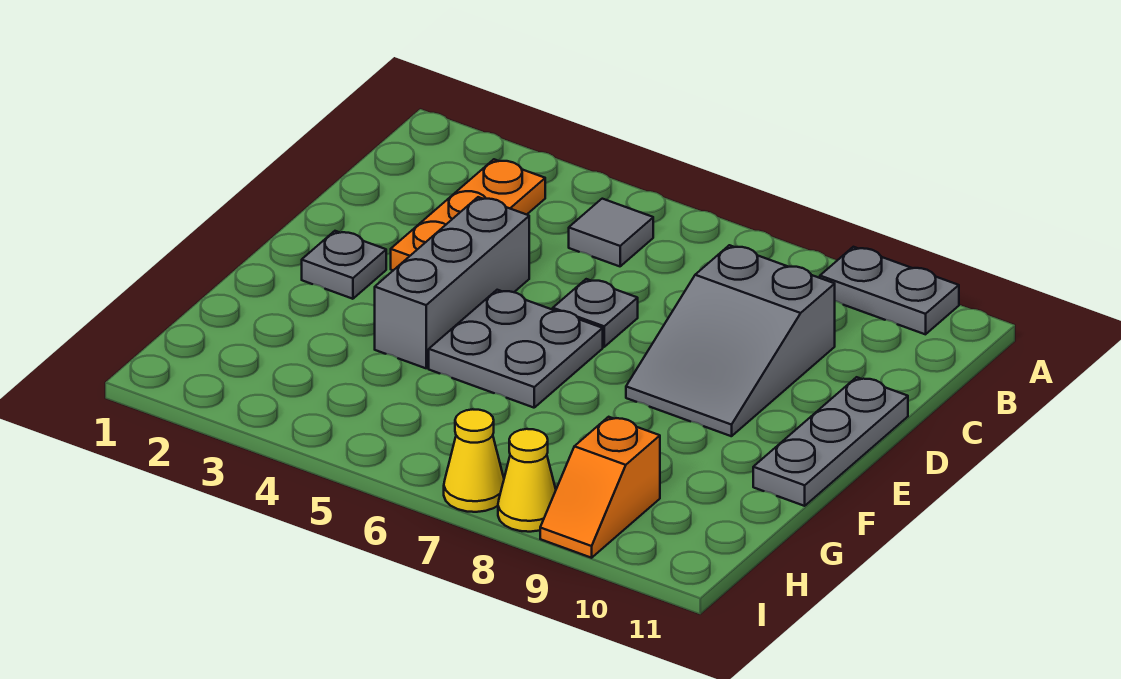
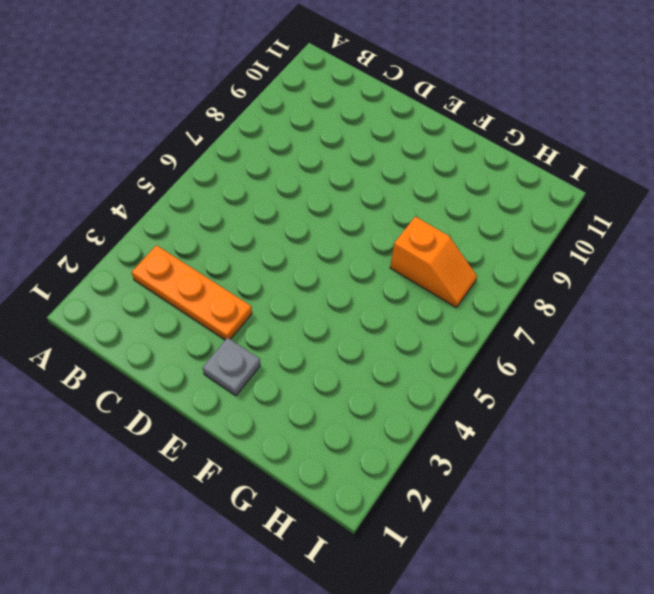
orange slope G7:H7 level 1 top G -> orange slope H9:I9 level 1 top H
none -> grey plate A9:A10 level 1
none -> grey tile B5 level 1
none -> grey slope C8:E9 level 1 top C

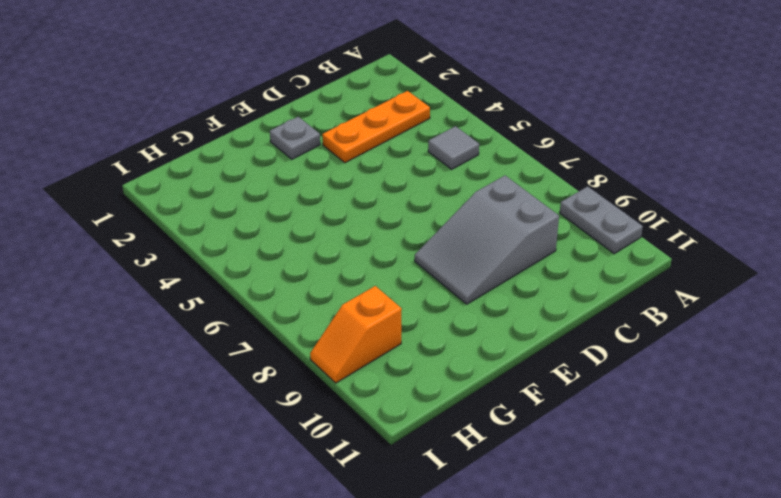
none -> grey brick D4:F4 level 1
none -> grey plate D6 level 1
none -> grey plate D11:F11 level 1

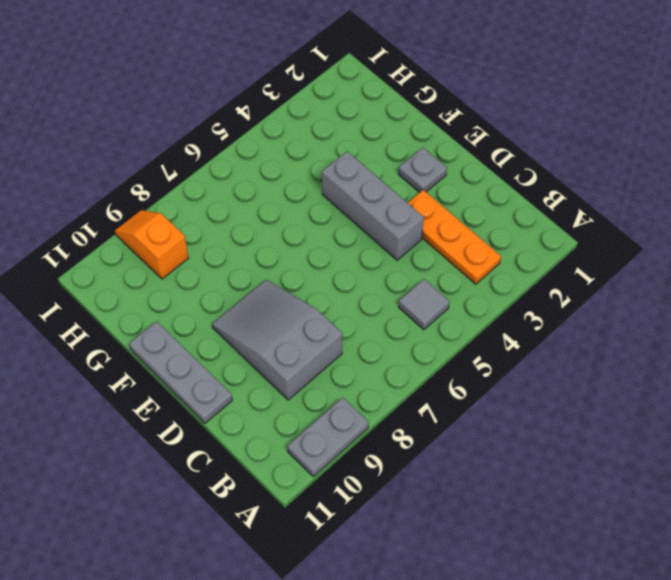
none -> grey plate D6 level 1
none -> grey plate E5:F6 level 1
none -> yellow cone I7 level 1

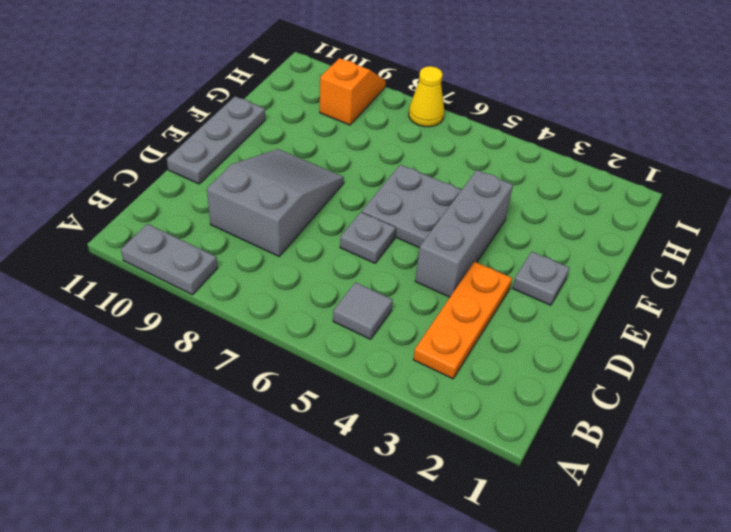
none -> yellow cone I8 level 1

